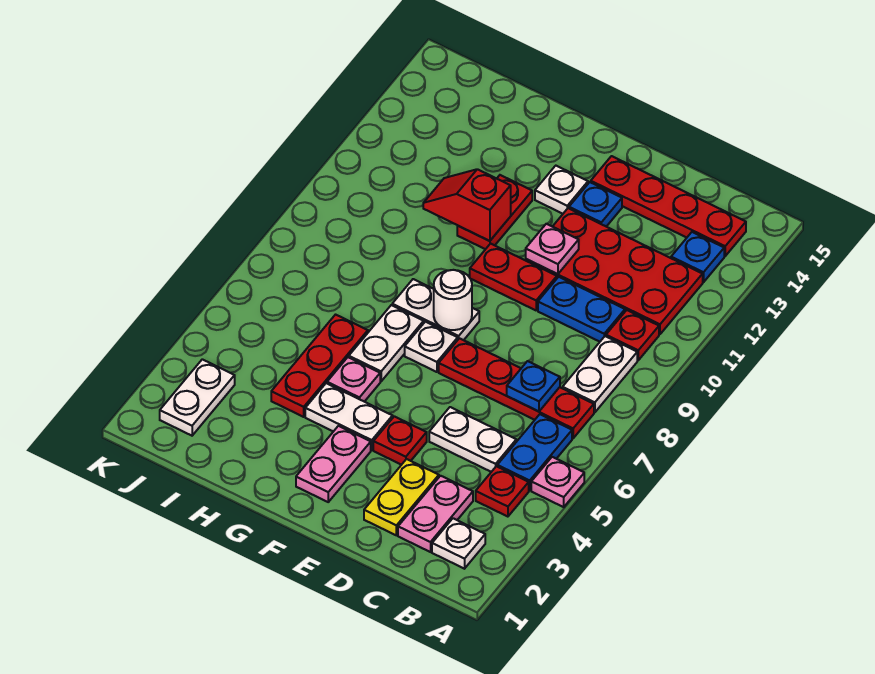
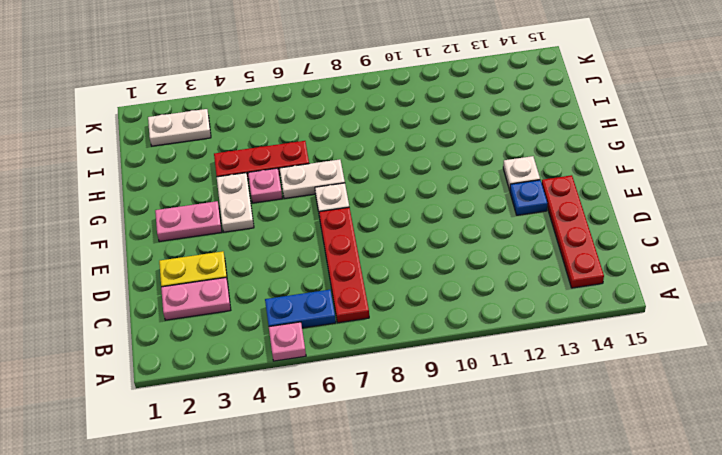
none -> white plate B2 level 1
none -> red plate B4 level 1
none -> white plate B8:B9 level 1
none -> red plate B10 level 1

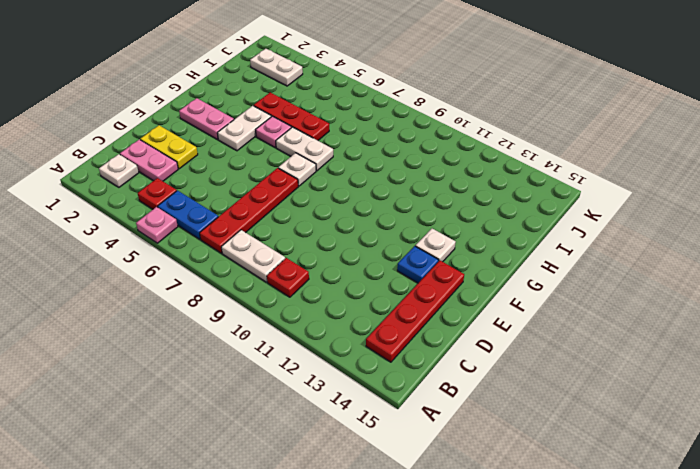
none -> red plate B11:E12 level 1
none -> blue plate B13 level 1
none -> white plate C5:D5 level 1
none -> blue plate C10:D10 level 1

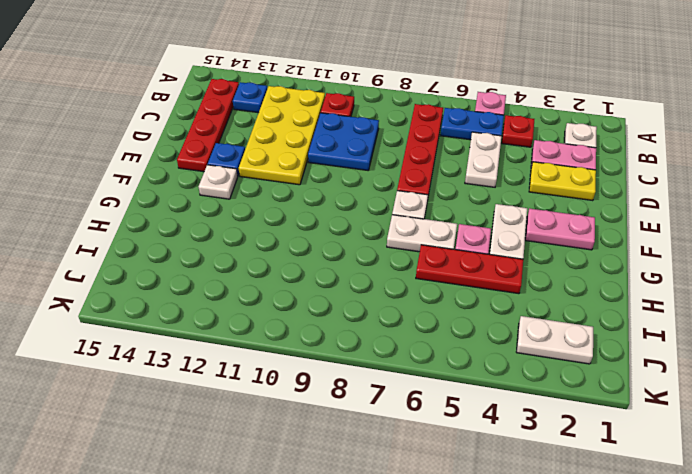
yellow plate B11:E12 level 1 -> red plate B11:E12 level 1
blue plate C9:D10 level 1 -> blue plate C10:D10 level 1
none -> white plate B8:B9 level 1
none -> red plate E4 level 1
none -> red plate E10:F10 level 1
none -> white plate F8:G8 level 1

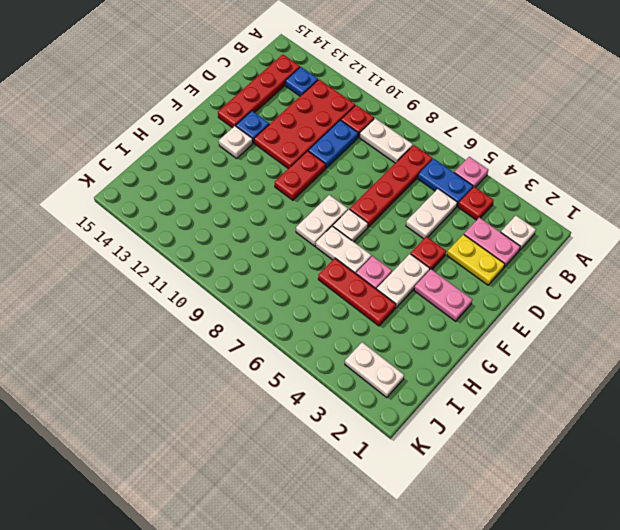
none -> red plate G11:G12 level 1
none -> blue plate C7 level 2
none -> pink plate E11 level 2
none -> white round brick F8 level 2

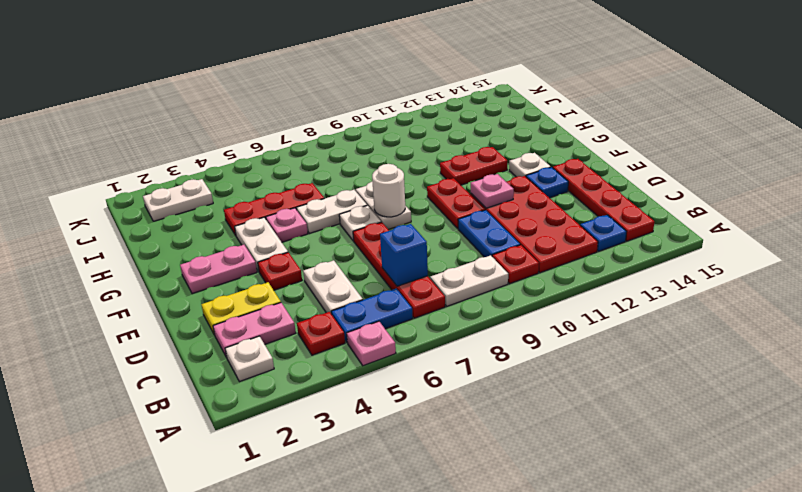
blue brick C7 level 2 -> blue plate C7 level 2
none -> red slope G11:H11 level 2 top G

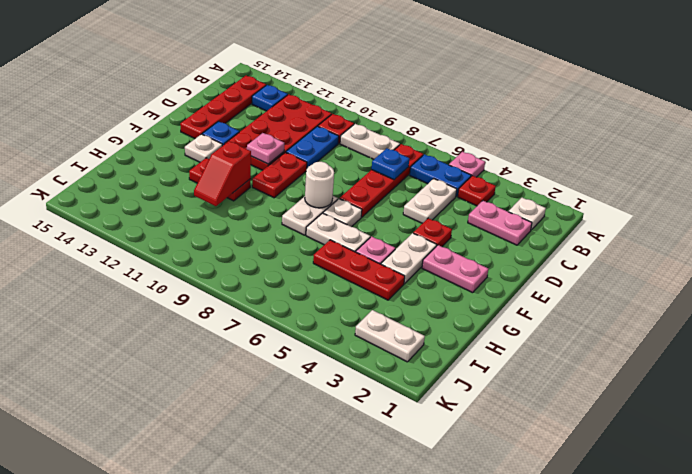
none -> yellow plate D2:D3 level 1

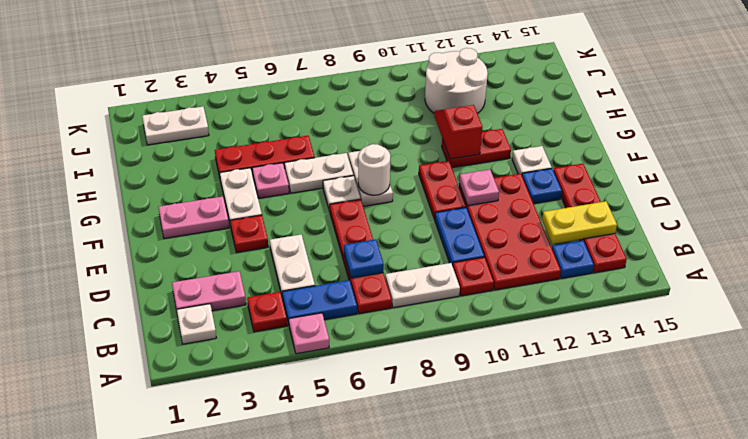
yellow plate C13:C14 level 2 -> yellow plate D2:D3 level 1
white round brick I11:J12 level 1 -> none

